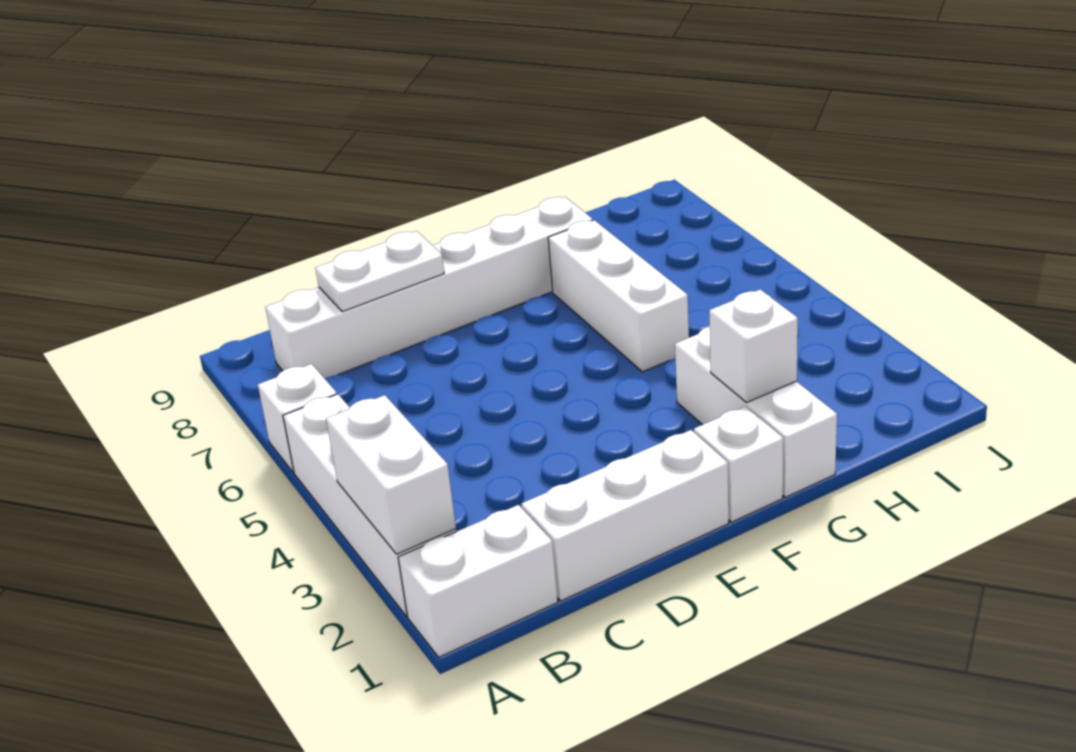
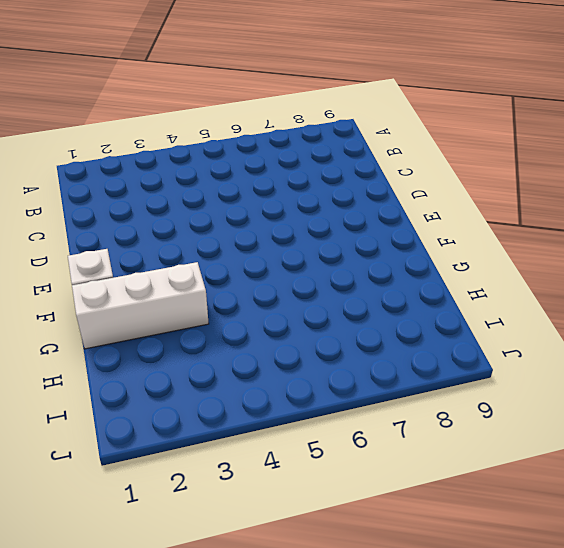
none -> white brick A1:B1 level 1
none -> white brick A2:A5 level 1

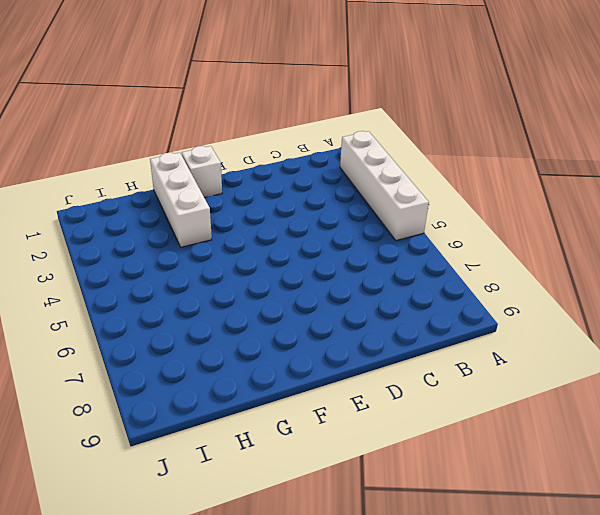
none -> white brick A1:B1 level 1
none -> white brick A6 level 1

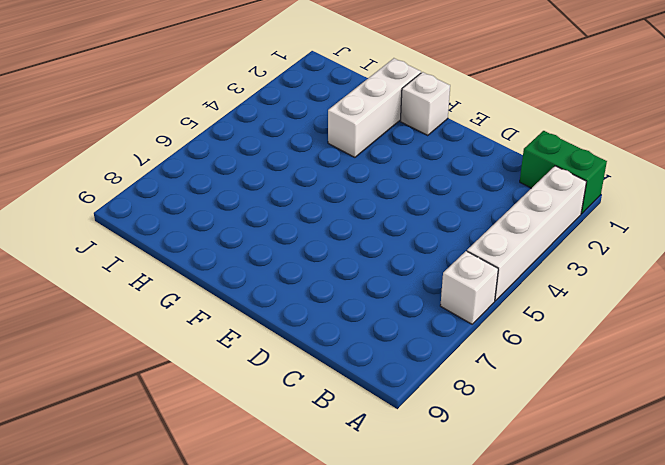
green brick A1:B1 level 1 -> white brick A1:B1 level 1
none -> white brick B8:G8 level 1
none -> white brick C1:E1 level 1

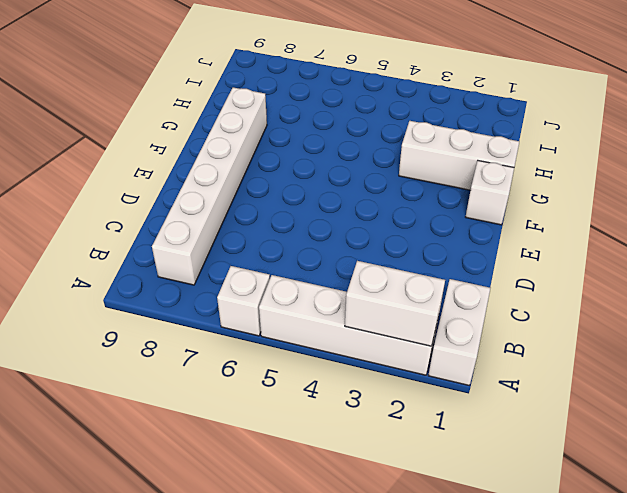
none -> white brick C1:E1 level 1
none -> white brick G5:G7 level 1

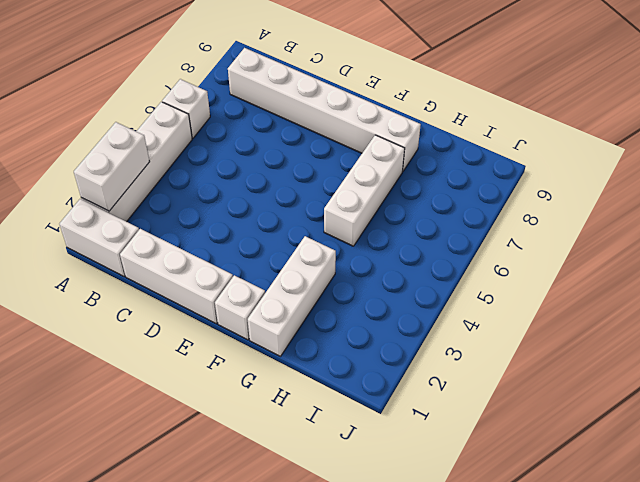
none -> white plate C8:D8 level 2
none -> white brick G2 level 2

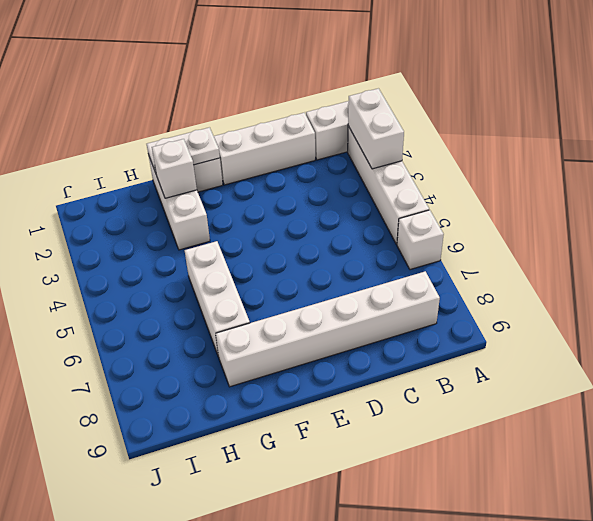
white plate F1:G1 level 2 -> white plate C8:D8 level 2

